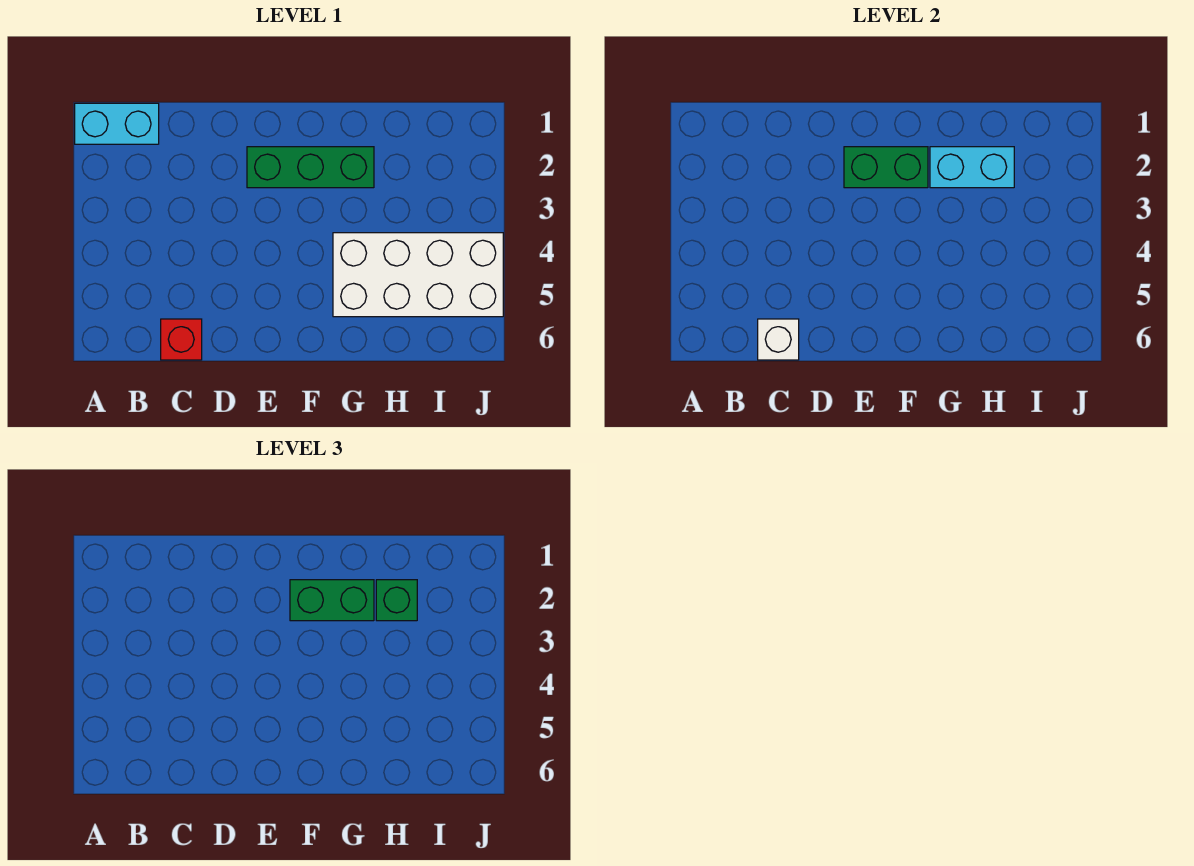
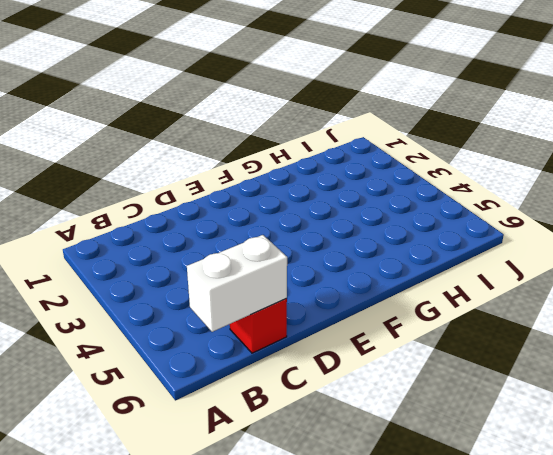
white brick B6:C6 level 2 -> white brick C6 level 2
none -> cyan brick A1:B1 level 1
none -> green brick E2:G2 level 1

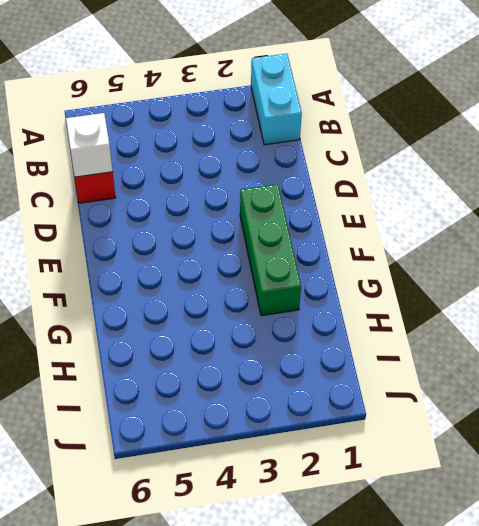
none -> white brick G4:J5 level 1
none -> green brick E2:F2 level 2

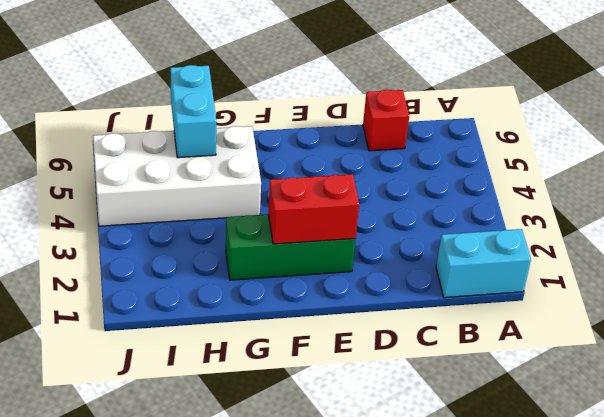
red brick E2:F2 level 2 -> green brick E2:F2 level 2
cyan brick H5:H6 level 2 -> cyan brick G2:H2 level 2
none -> white brick C6 level 2
none -> green brick F2:G2 level 3

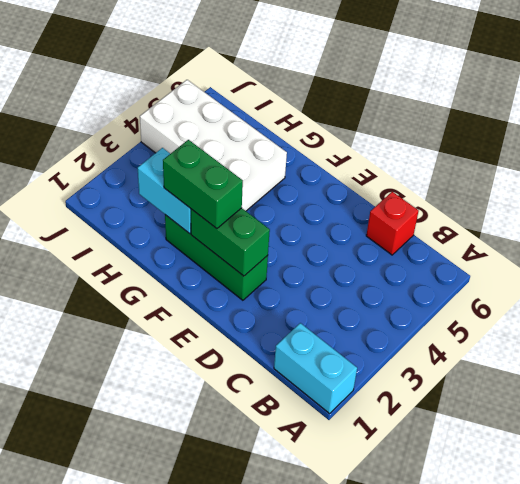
none -> white brick C6 level 2
none -> green brick H2 level 3

